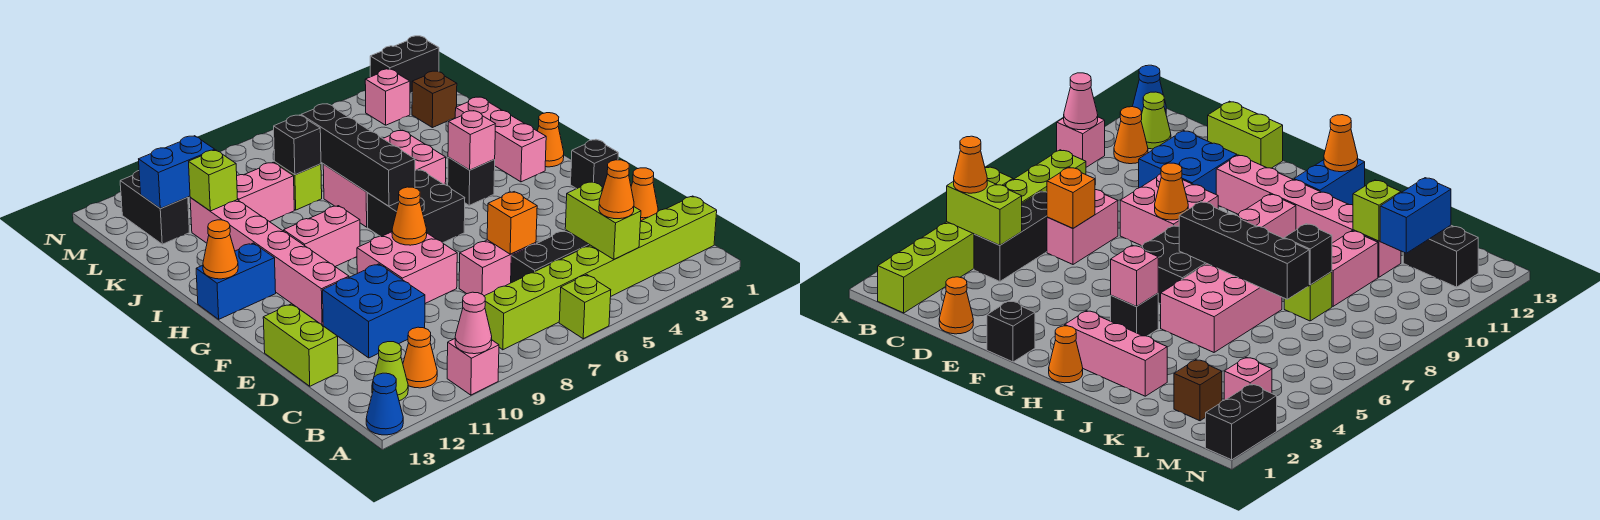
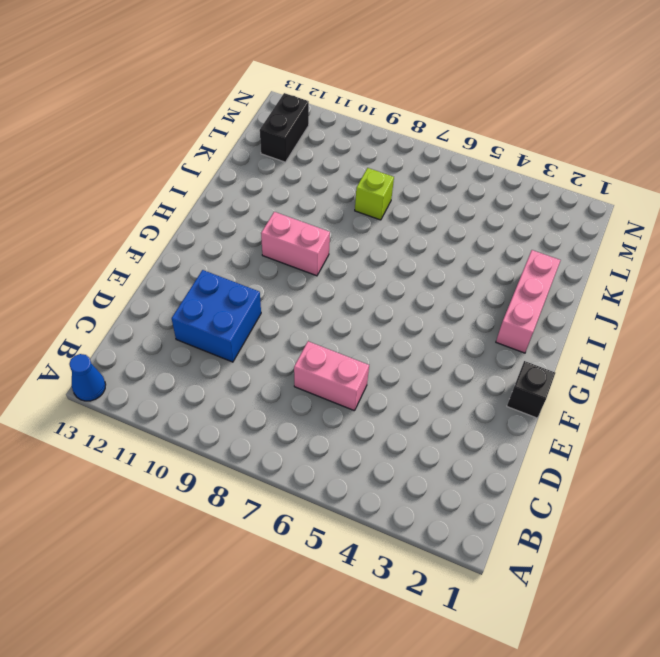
none -> lime brick A6 level 1
none -> pink brick A10 level 1
none -> lime brick B1:B8 level 1
none -> orange cone B11 level 1

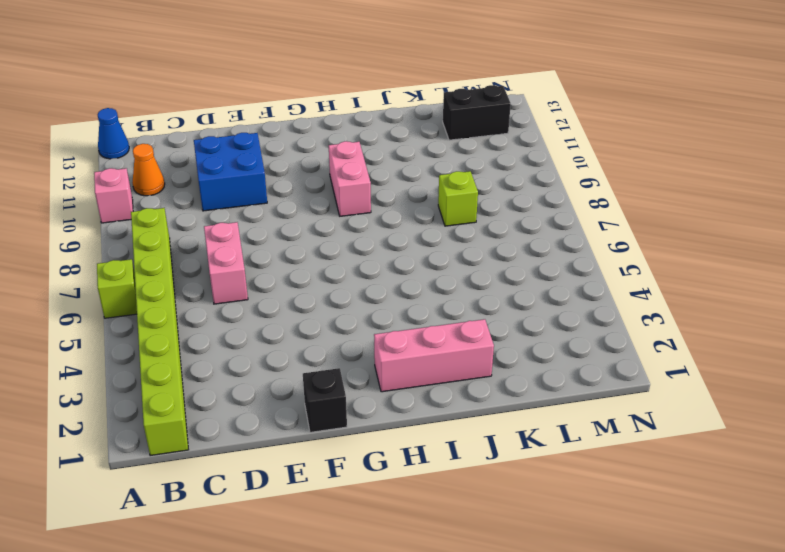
none -> lime cone B12 level 1
none -> black brick C4:C6 level 1
none -> orange cone D1 level 1
none -> lime brick D13:E13 level 1

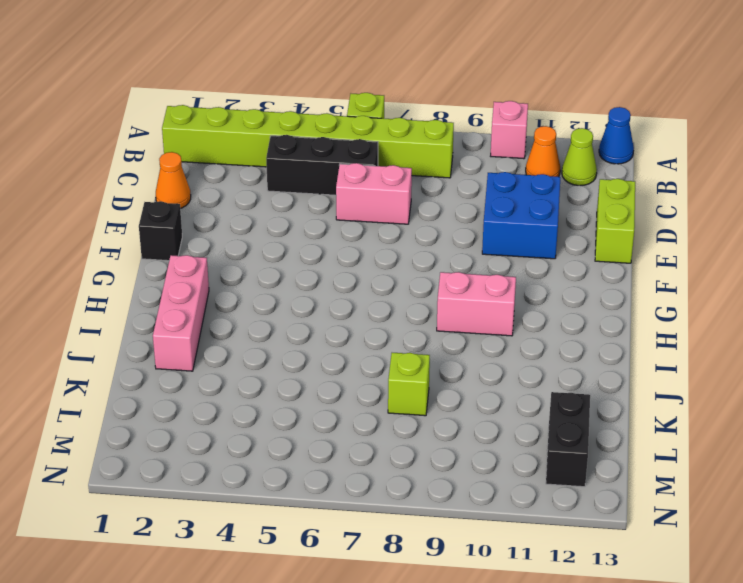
none -> pink brick E8:F9 level 1
none -> pink brick F11:K11 level 1
none -> black brick G6:H7 level 1
none -> orange cone H1 level 1

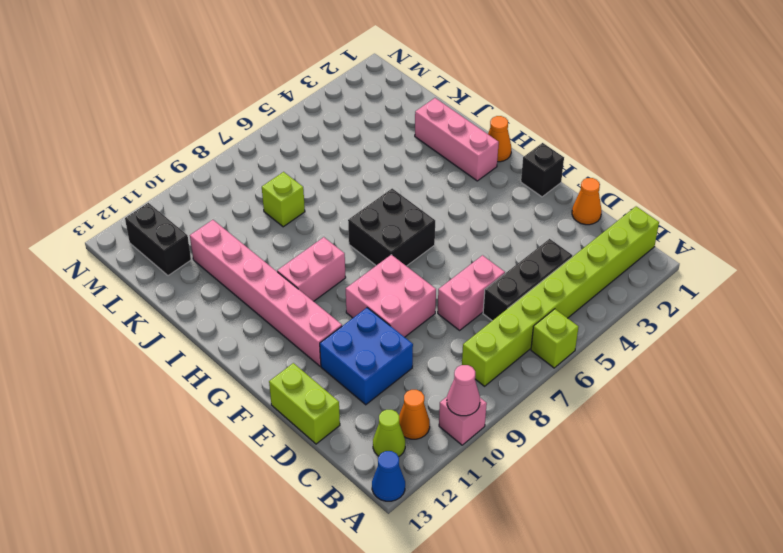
none -> black brick H4 level 1
none -> blue brick H12:H13 level 1
none -> pink brick I5:J7 level 1
none -> pink brick K9:K10 level 1

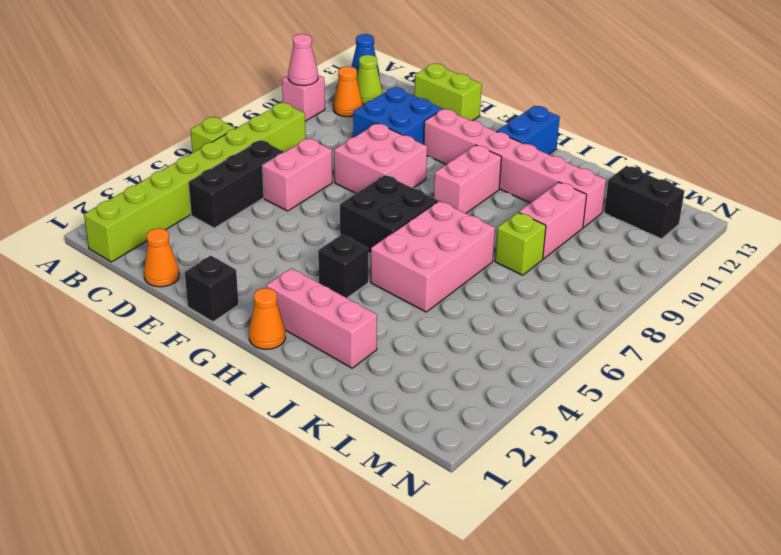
none -> brown brick L2 level 1
none -> pink brick M3 level 1
none -> black brick N1:N2 level 1
none -> lime brick B4:C4 level 2

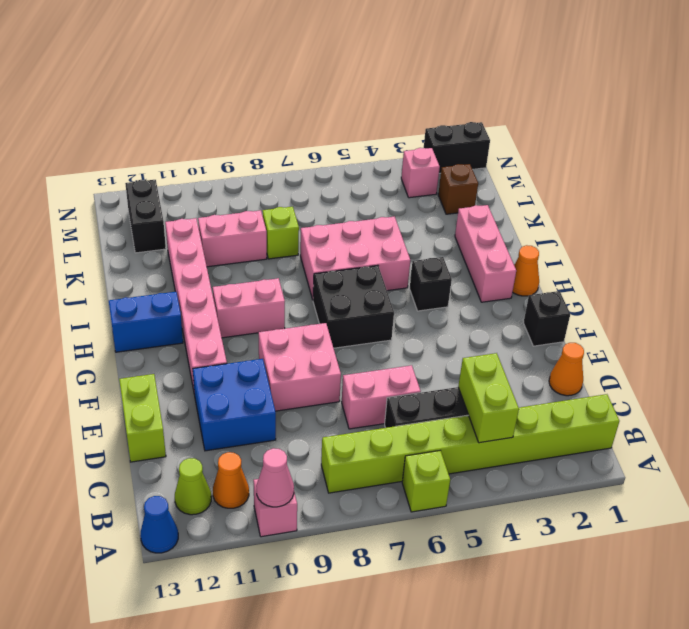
none -> orange brick D6 level 2
none -> orange cone F8 level 2
none -> pink brick H4 level 2
none -> black brick H7:K7 level 2

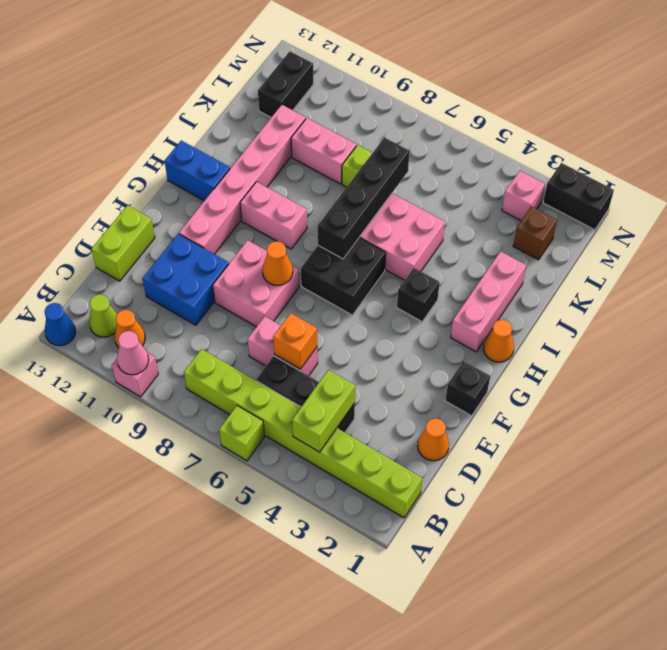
none -> pink brick H4 level 2
none -> orange cone H13 level 2
none -> black brick K8 level 2
none -> lime brick K11 level 2

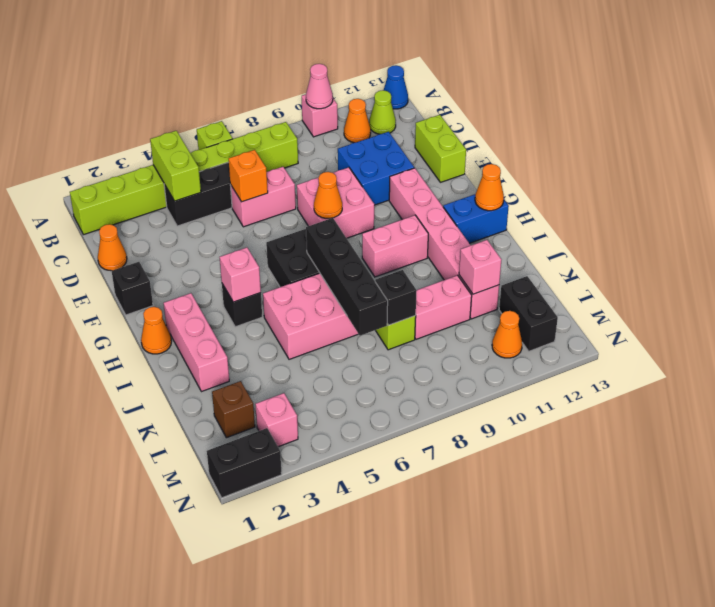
pink brick K11 level 2 -> lime brick K11 level 2
orange cone M11 level 1 -> orange cone B4 level 3
none -> blue brick L11:L12 level 2

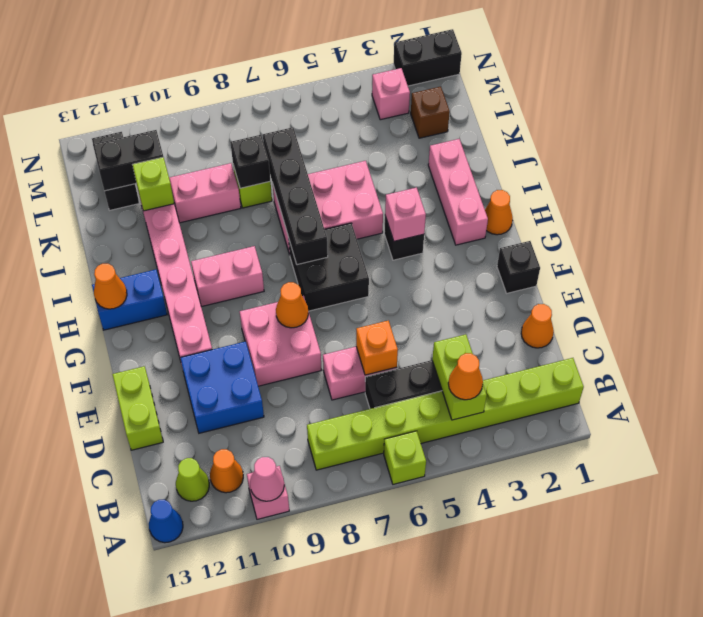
black brick L11:L12 level 2 -> blue brick L11:L12 level 2

